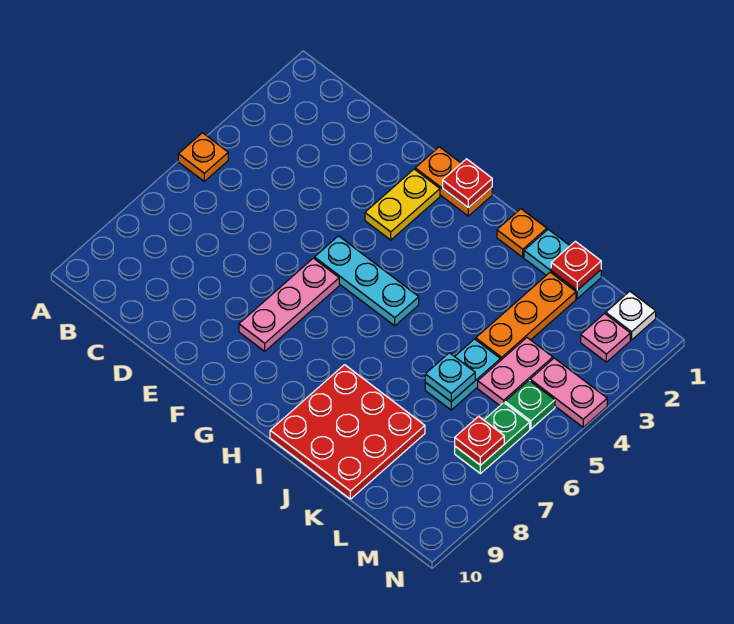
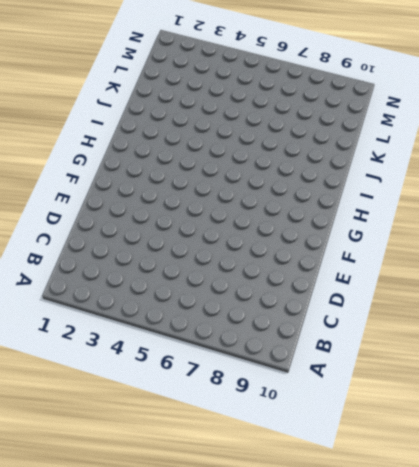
none -> orange plate A5 level 1
none -> orange plate F1:G1 level 1
none -> yellow plate F2:F3 level 1

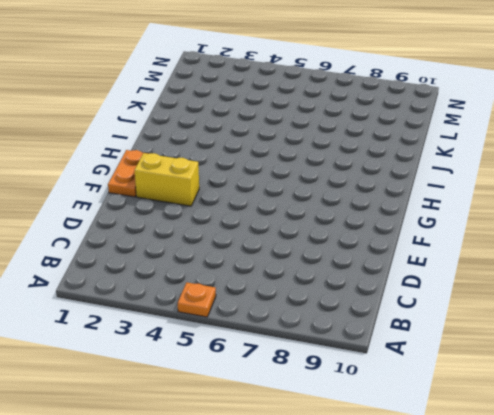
yellow brick F2:F3 level 1 -> yellow plate F2:F3 level 1
none -> cyan plate F5:H5 level 1
none -> pink plate F6:F8 level 1
none -> orange plate I1 level 1

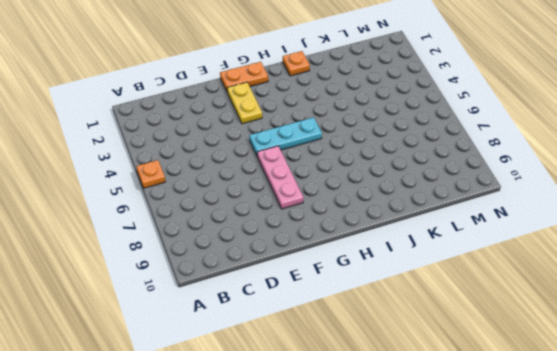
none -> red plate I8:K10 level 1
none -> cyan plate J1:K1 level 1
none -> orange plate K2:K4 level 1

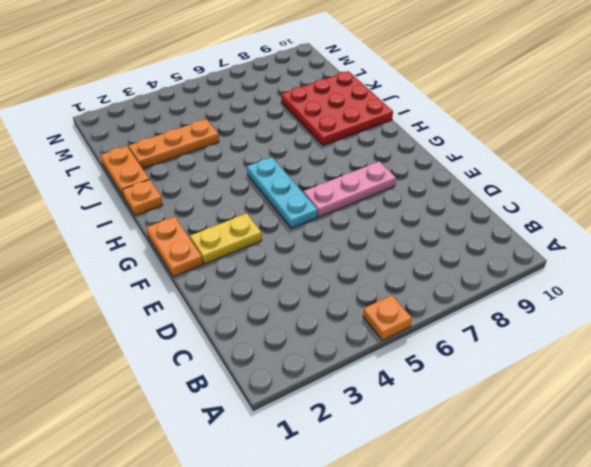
orange plate J1:K1 level 1 -> cyan plate J1:K1 level 1
none -> cyan plate K5:K6 level 1
none -> pink plate L4:L5 level 1
none -> white plate M1 level 1

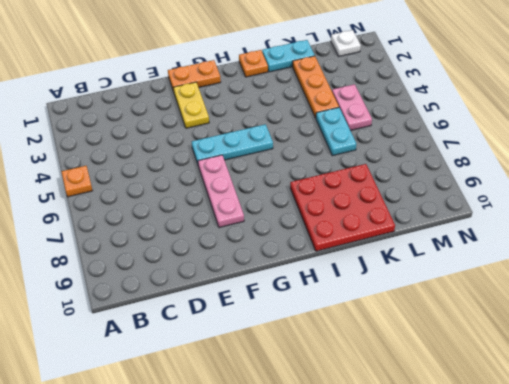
none -> pink plate M2 level 1
none -> pink plate M4:N4 level 1
none -> green plate M5 level 1

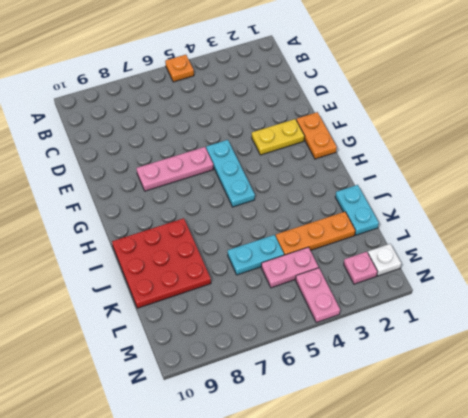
none -> orange plate I1 level 1
none -> green plate M5 level 1
none -> green plate M6:M7 level 1

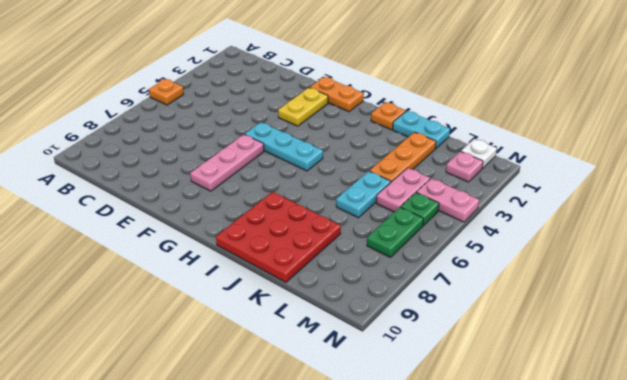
none -> red plate G1 level 2
none -> red plate K1 level 2
none -> cyan plate K6 level 2

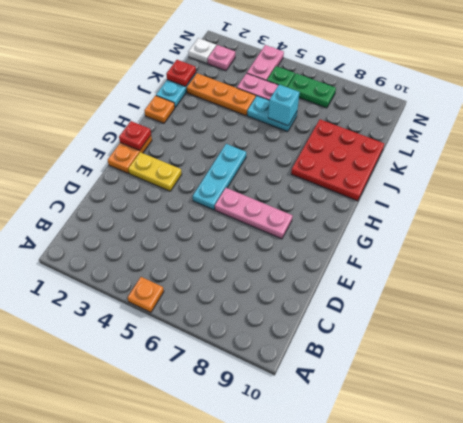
cyan brick K6 level 2 -> cyan plate K6 level 2
none -> red plate M7 level 2

